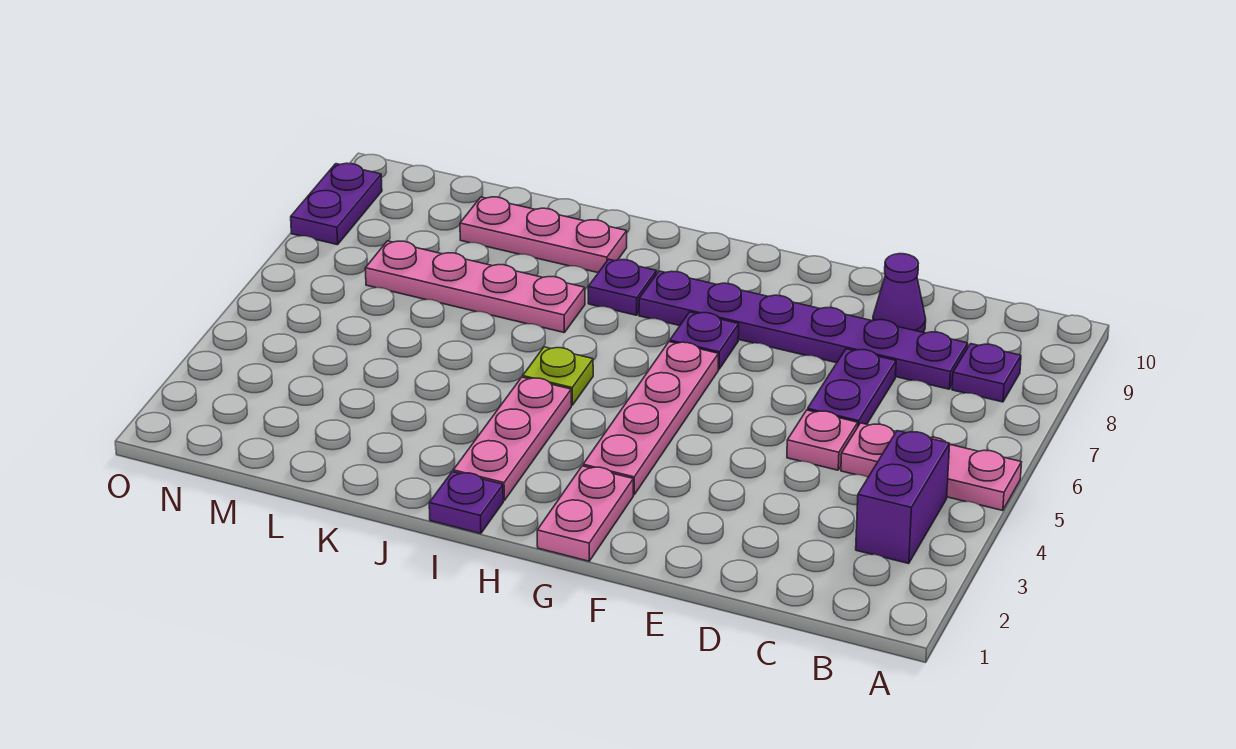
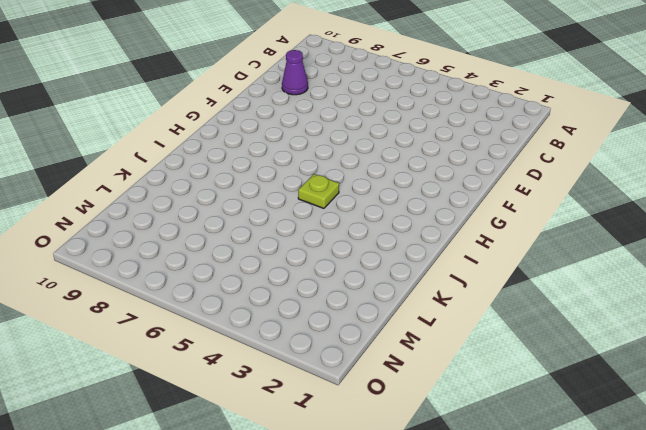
none -> pink plate A5:C5 level 1
none -> purple brick B3:B4 level 1
none -> purple plate B8 level 1

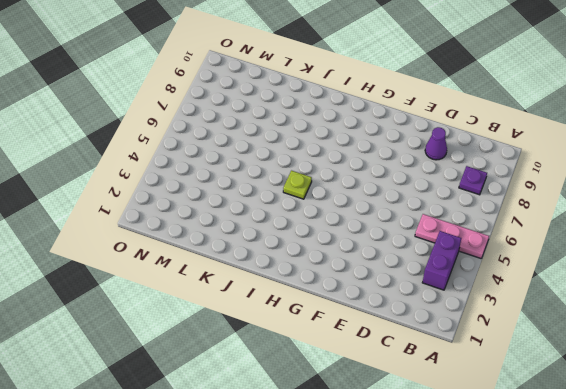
none -> purple plate C8:H8 level 1
none -> pink plate D5 level 1
none -> purple plate D6:D7 level 1

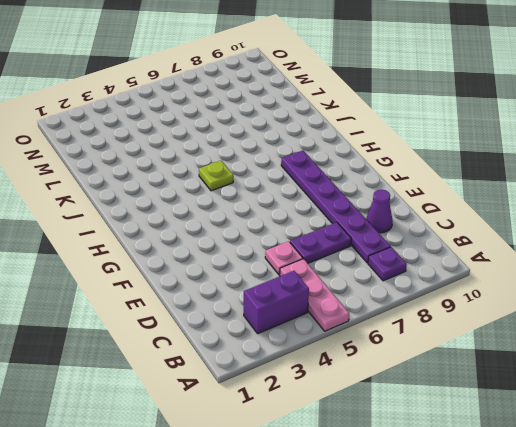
none -> pink plate G1:G2 level 1
none -> pink plate G3:G6 level 1
none -> purple plate G7 level 1

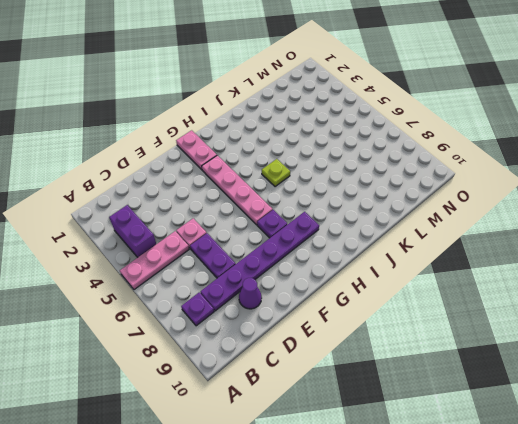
none -> purple plate I1 level 1
none -> pink plate I2:I4 level 1
none -> purple plate I8 level 1

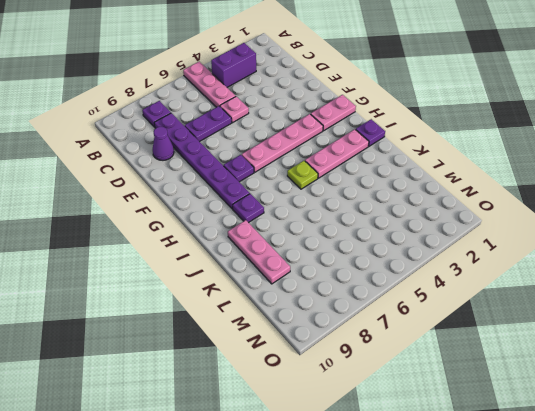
none -> pink plate J7:M7 level 1
none -> purple plate O8:O9 level 1

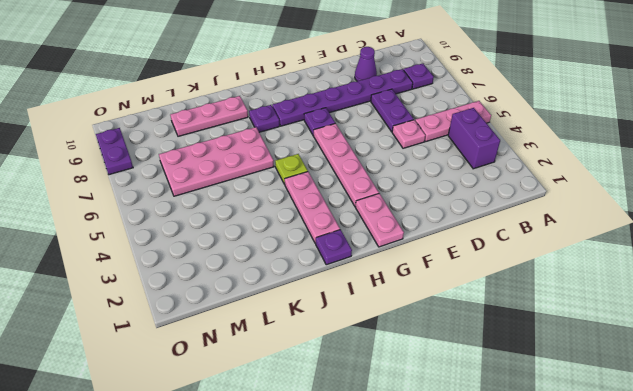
pink plate J6:M7 level 1 -> pink plate J7:M7 level 1

